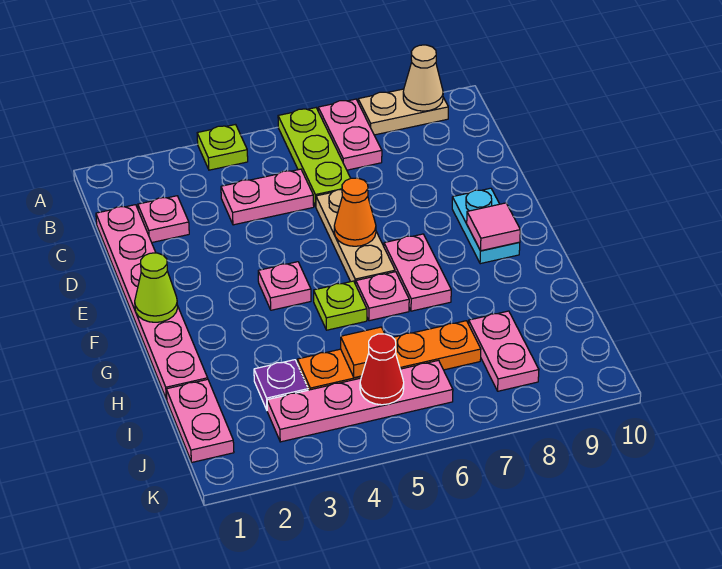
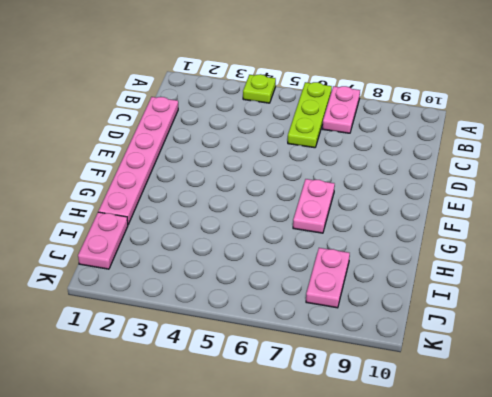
none -> tan plate A8:A9 level 1
none -> pink plate C2 level 1
none -> pink plate C4:C5 level 1

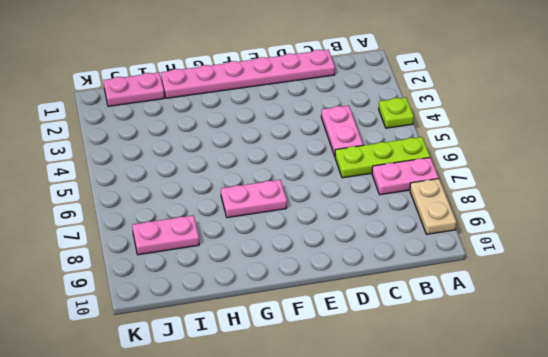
none -> pink plate C2 level 1
none -> tan plate D6:F6 level 1
none -> cyan plate E9:F9 level 1

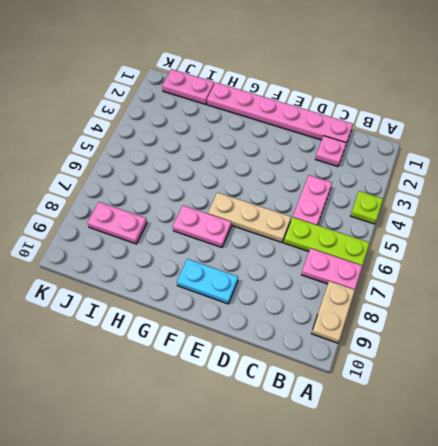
none -> pink plate F4 level 1
none -> lime plate G5 level 1
none -> pink plate G6 level 1

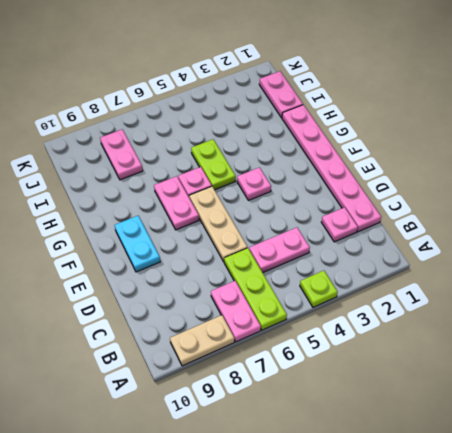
lime plate G5:H5 level 1 -> lime plate G5 level 1
none -> purple plate I3 level 1
none -> orange plate I4:I7 level 1
none -> pink plate J3:J6 level 1

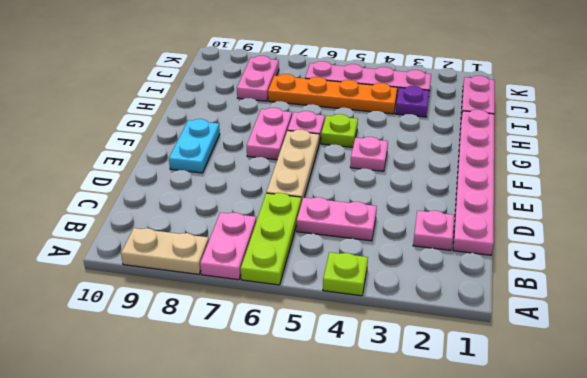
none -> tan cone A9 level 2
none -> orange cone E6 level 2
none -> lime cone F1 level 2

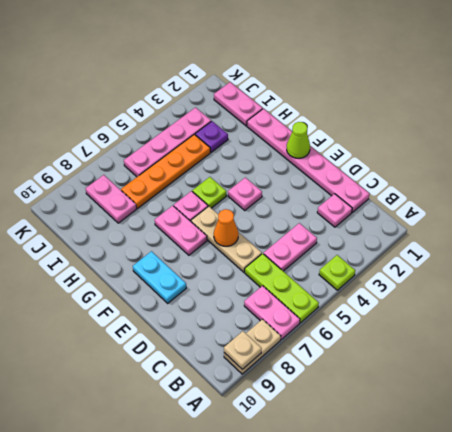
tan plate A9 level 2 -> tan cone A9 level 2
none -> pink tile F9 level 2
none -> orange tile I5 level 2
none -> red cone J5 level 2

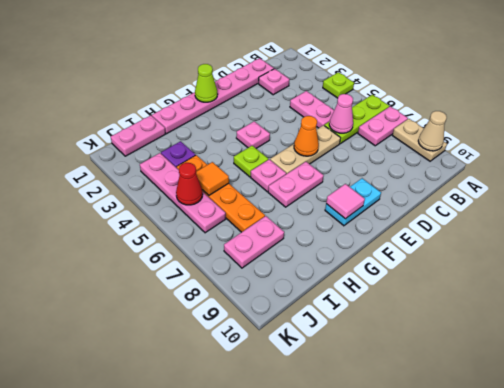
pink cone C6 level 2 -> none

